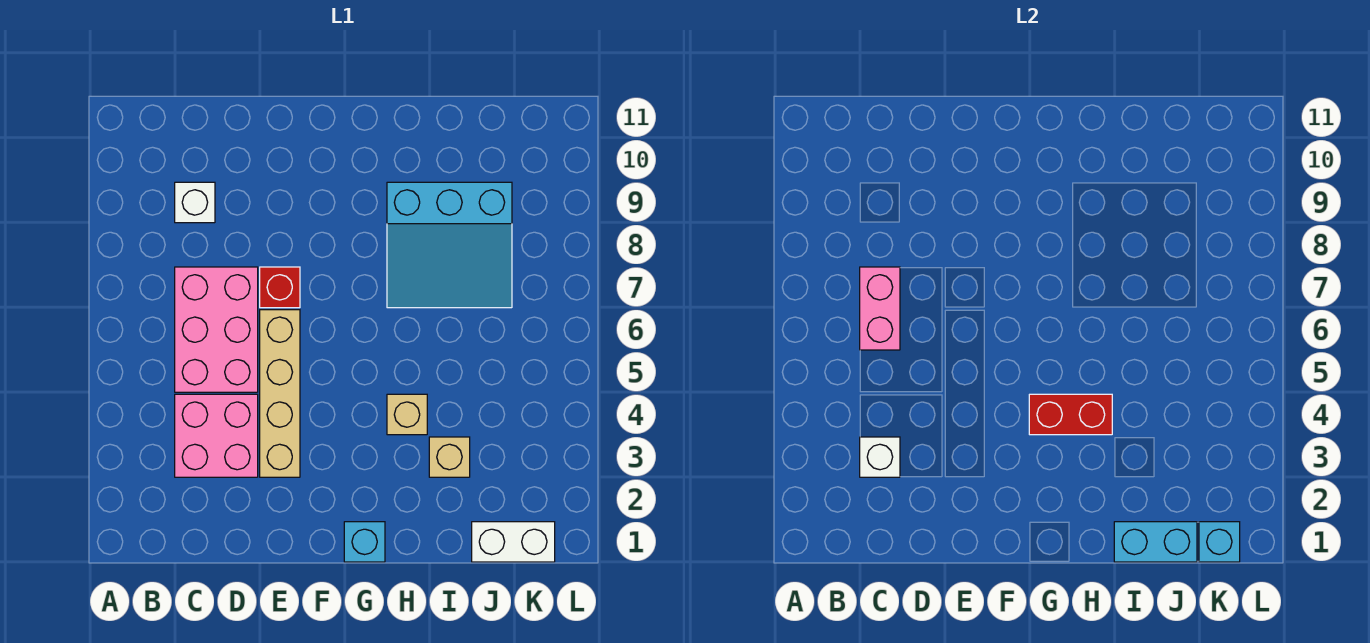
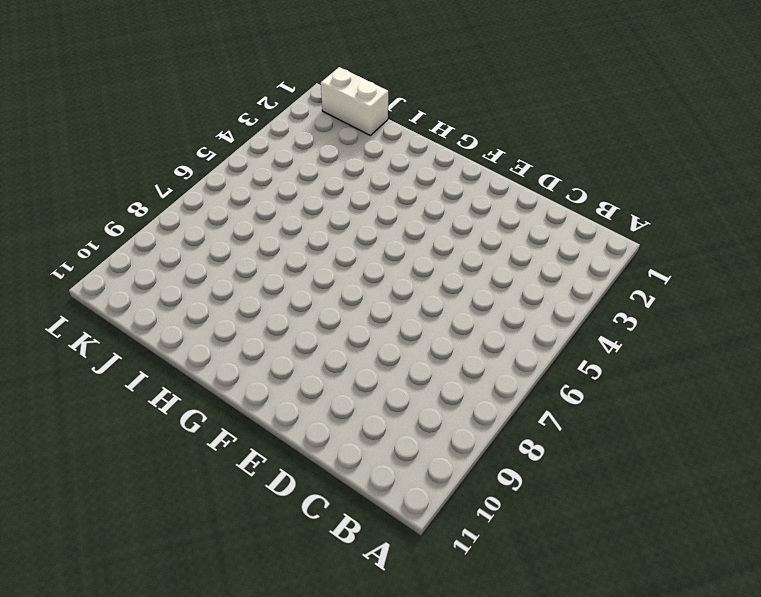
none -> pink brick C3:D4 level 1
none -> pink brick C5:D7 level 1
none -> white brick C9 level 1

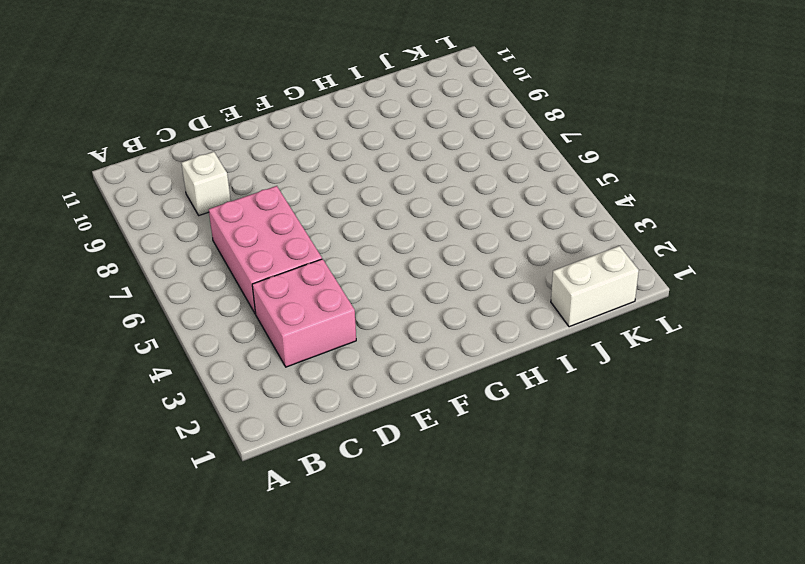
none -> tan brick E3:E6 level 1
none -> red brick E7 level 1
none -> cyan brick G1 level 1

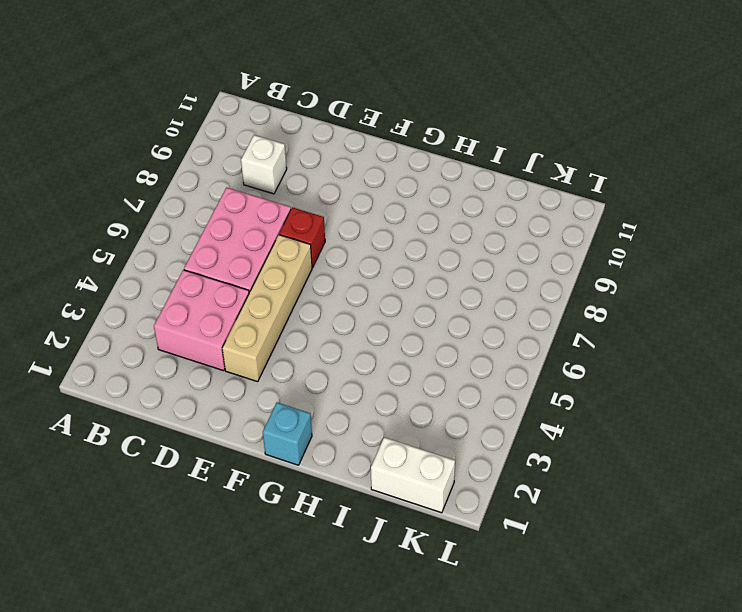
none -> tan brick H4 level 1
none -> cyan slope H7:J9 level 1 top 9
none -> tan brick I3 level 1

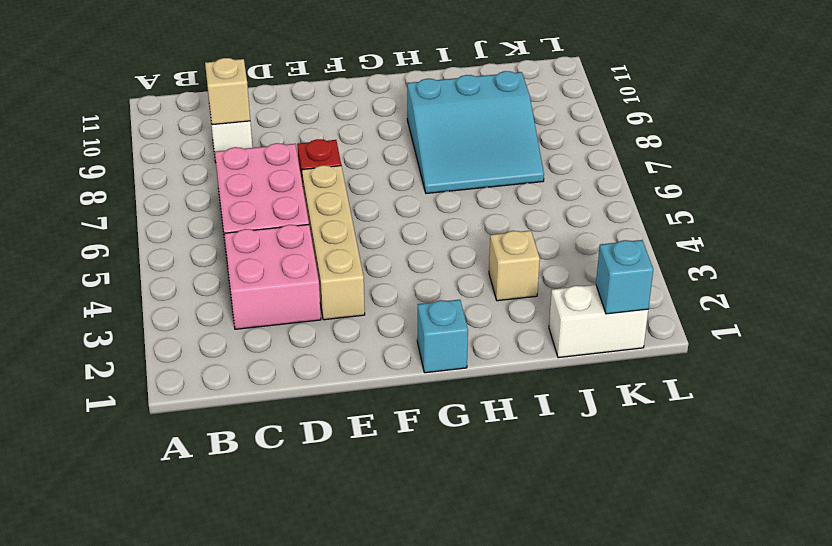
tan brick C9 level 2 -> tan brick H4 level 1
none -> white brick C3 level 2
none -> pink brick C6:C7 level 2
none -> red brick G4:H4 level 2

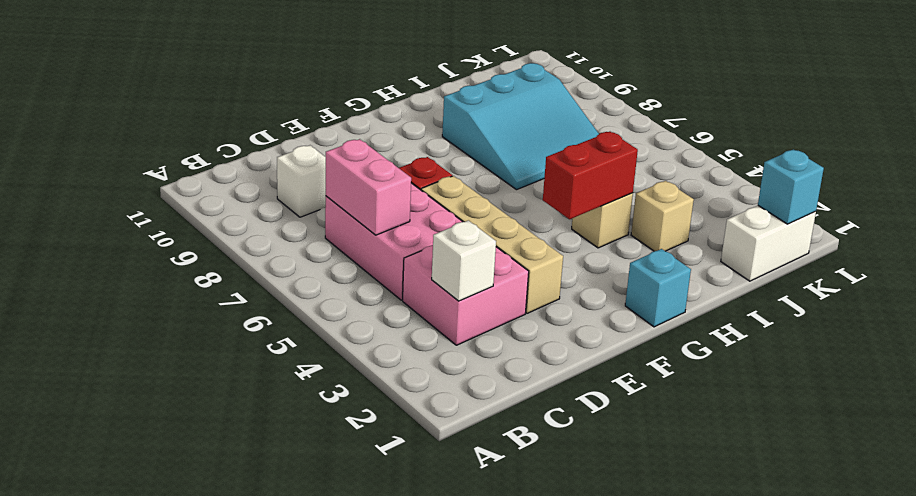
none -> cyan brick I1:J1 level 2

